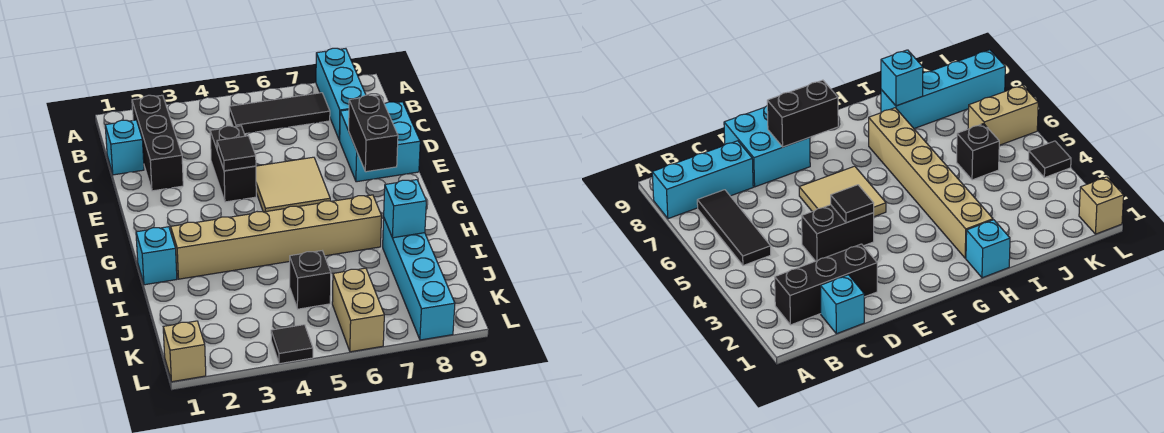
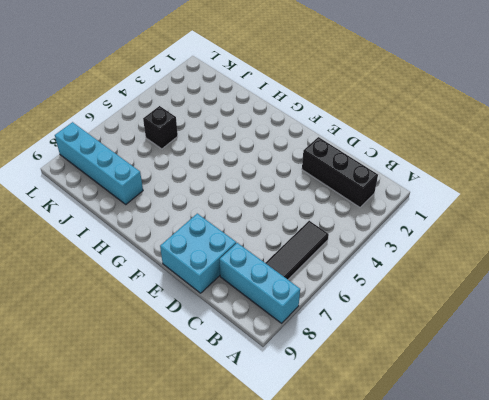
none -> cyan brick C1 level 1
none -> black brick D4:E4 level 1
none -> tan tile E5:F6 level 1

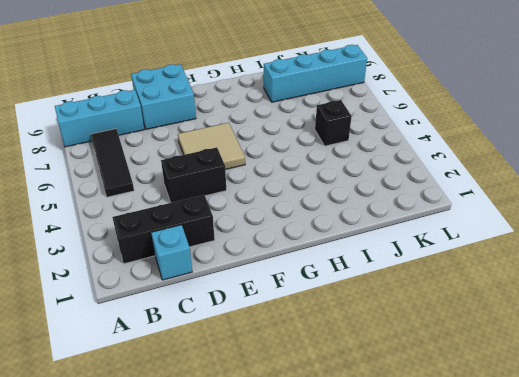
none -> cyan brick H1 level 1
none -> tan brick H2:H7 level 1
none -> tan brick K6:L6 level 1

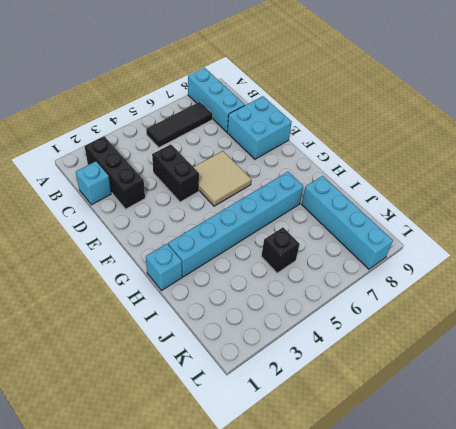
cyan brick H2:H7 level 1 -> tan brick H2:H7 level 1
none -> tan brick K6:L6 level 1
none -> tan brick L1 level 1
none -> black tile L4 level 1

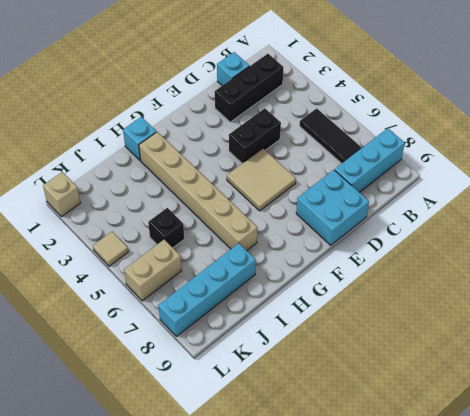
tan tile L4 level 1 -> black tile L4 level 1
none -> black tile E4 level 2
none -> black brick E8:F8 level 2
none -> cyan brick I8 level 2

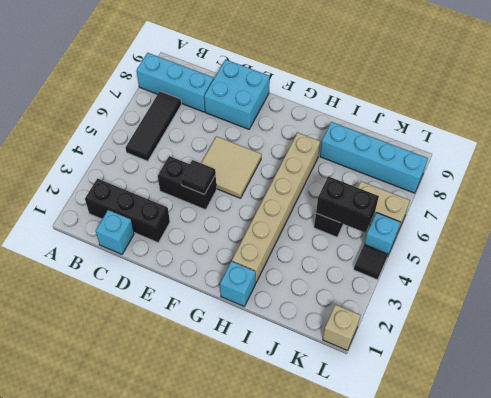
black brick J5:K5 level 2 -> black brick E8:F8 level 2
cyan brick L5 level 1 -> cyan brick I8 level 2

